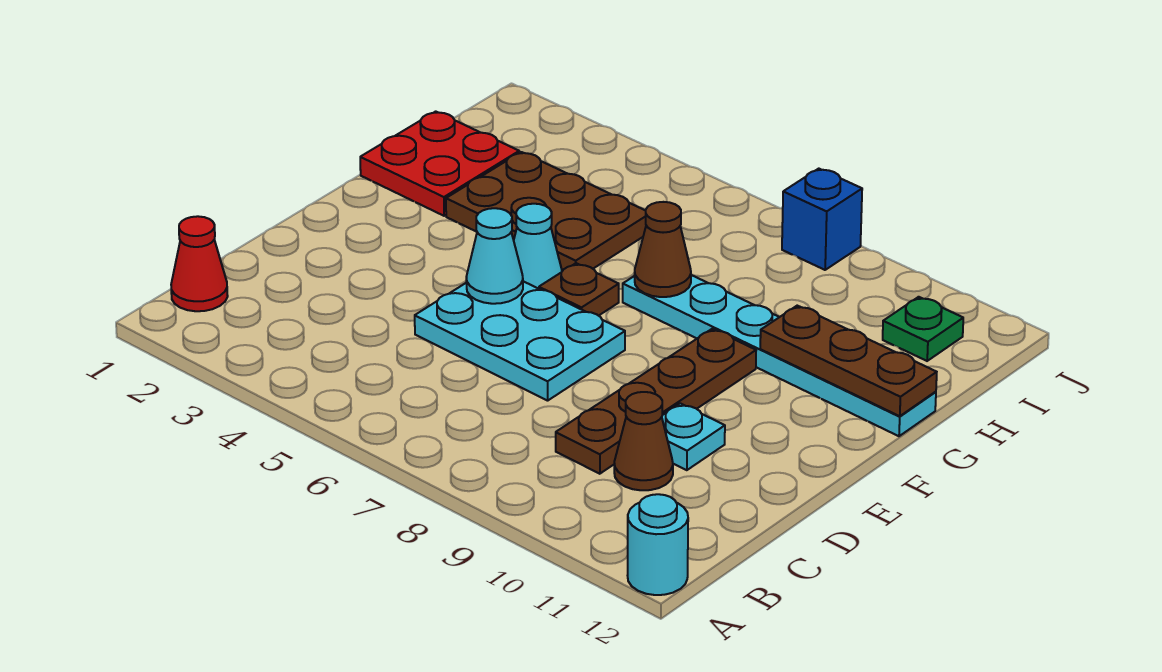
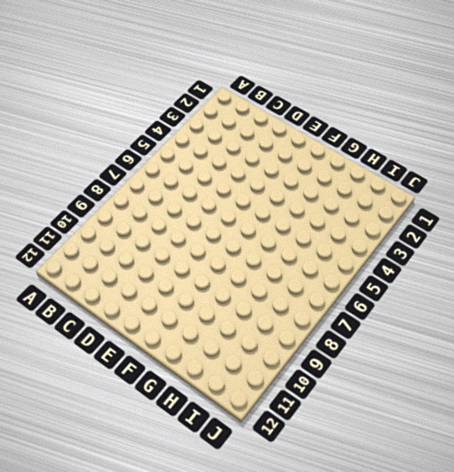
none -> cyan round brick A12 level 1
none -> red cone B1 level 1
none -> brown plate C9:F9 level 1

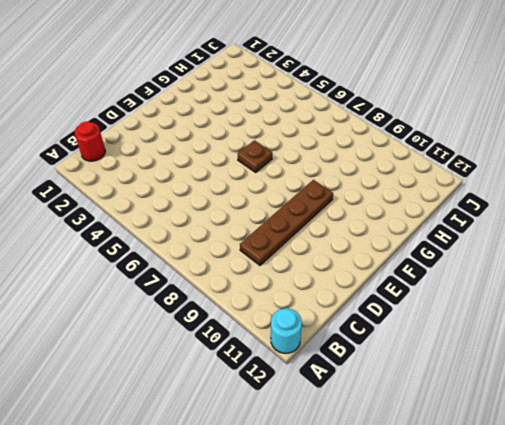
red round brick B1 level 1 -> red cone B1 level 1
none -> brown cone C10 level 1
none -> cyan plate D5:E7 level 1
none -> cyan plate D10 level 1

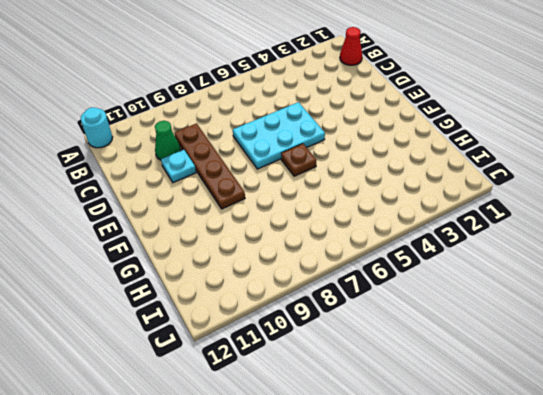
green cone C10 level 1 -> brown cone C10 level 1
none -> cyan cone F5 level 1
none -> red plate G1:H2 level 1
none -> brown plate G3:H5 level 1

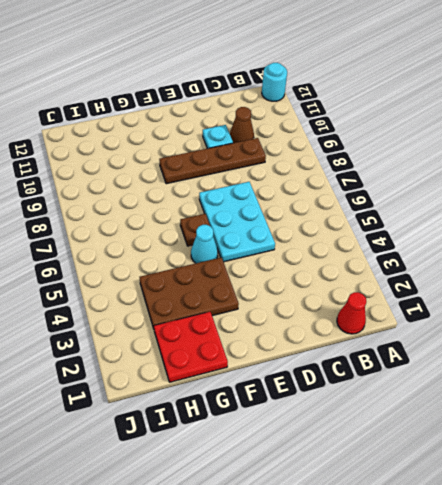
brown plate F3:H4 level 1 -> brown plate G3:H5 level 1
none -> cyan plate G7:G12 level 1
none -> green plate I11 level 1
none -> blue brick J8 level 1

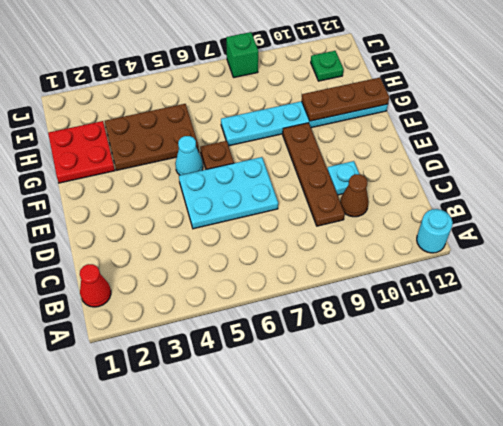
green brick J8 level 1 -> blue brick J8 level 1
none -> cyan cone E5 level 2
none -> brown cone G7 level 2

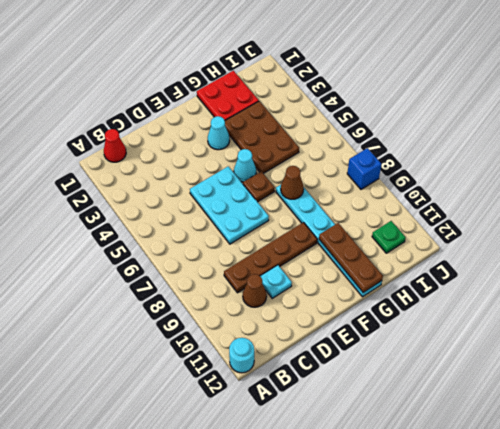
cyan cone F3 level 1 -> cyan cone E5 level 2

